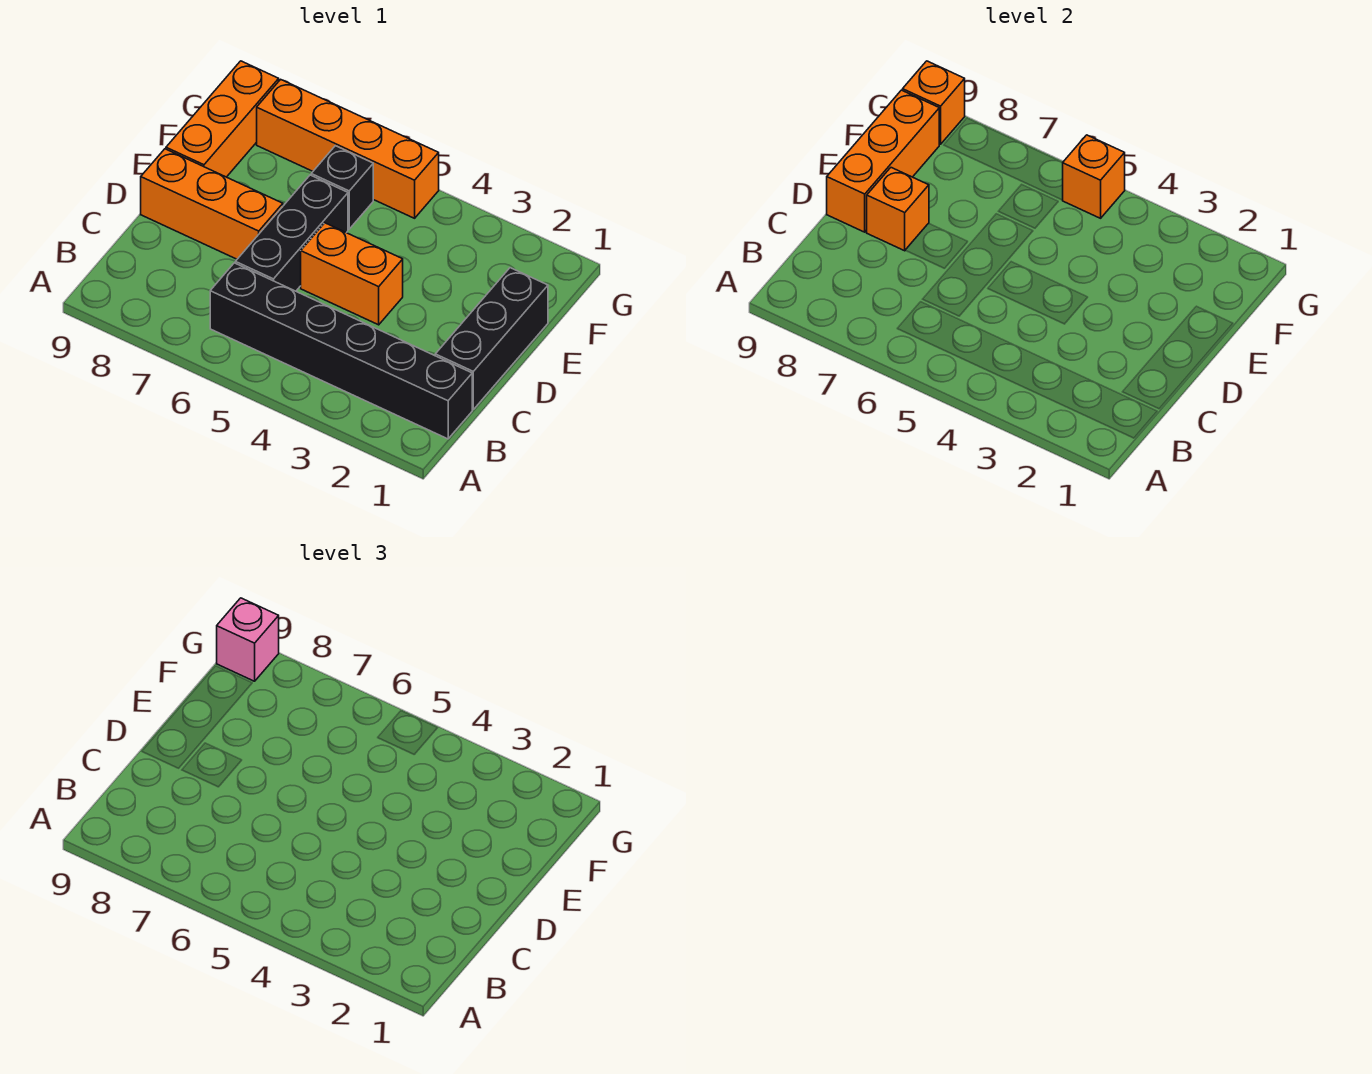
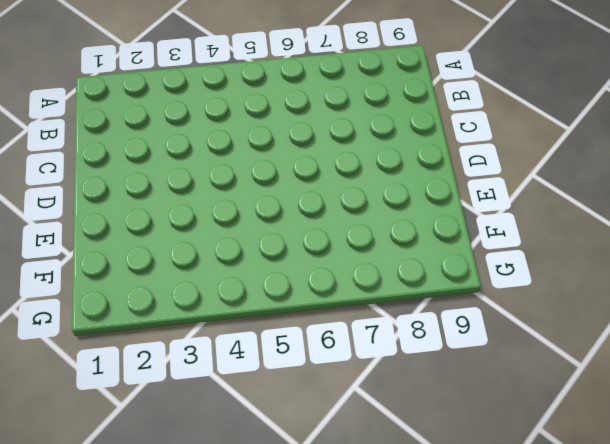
none -> black brick B1:B6 level 1
none -> black brick C1:E1 level 1
none -> black brick C6:E6 level 1

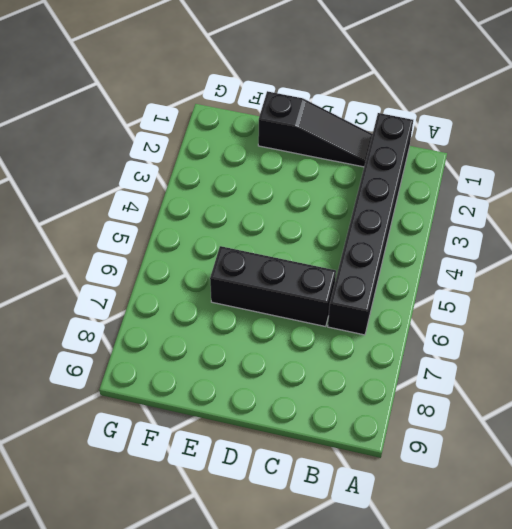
black slope C1:E1 level 1 top E -> black brick C1:E1 level 1
none -> orange brick D4:D5 level 1
none -> orange brick D7:D9 level 1
none -> orange brick E9:G9 level 1

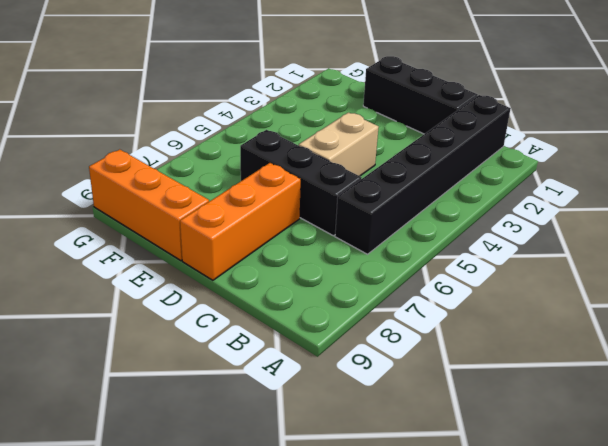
tan brick D4:D5 level 1 -> orange brick D4:D5 level 1
none -> black brick F6 level 1
none -> orange brick G5:G8 level 1
none -> orange brick D8 level 2

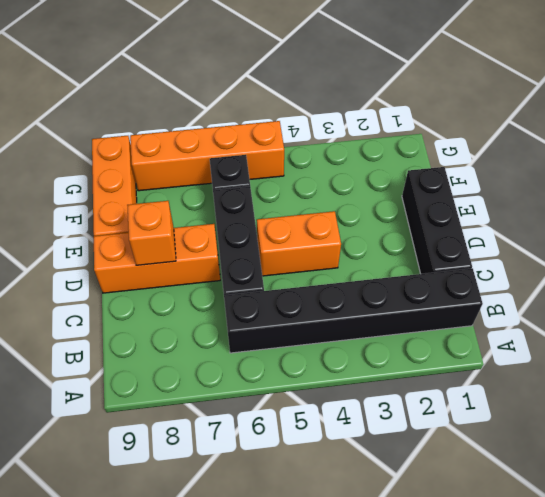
none -> orange brick D9:F9 level 2
none -> orange brick G5 level 2
none -> orange brick G9 level 2

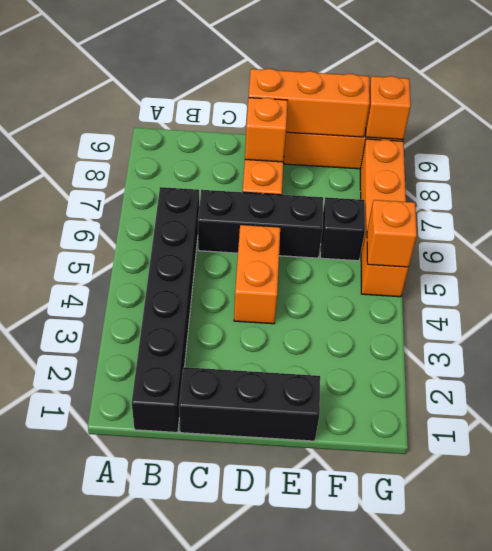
none -> pink brick G9 level 3

